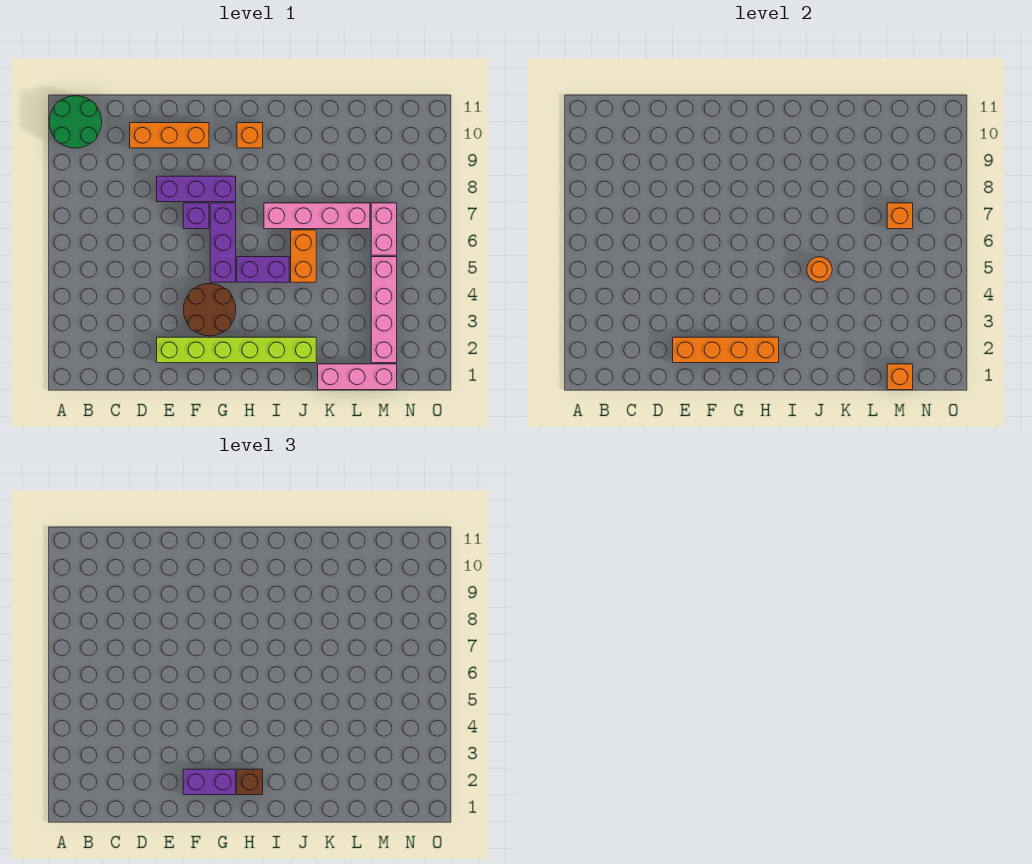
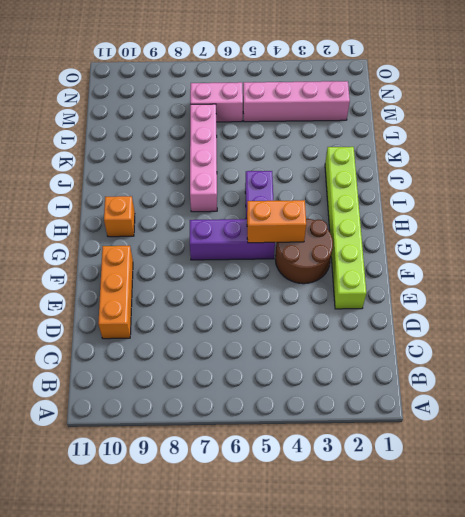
orange brick G4:G5 level 2 -> orange brick J5:J6 level 1
none -> green round brick A10:B11 level 1
none -> purple brick E8:G8 level 1
none -> purple brick F7 level 1

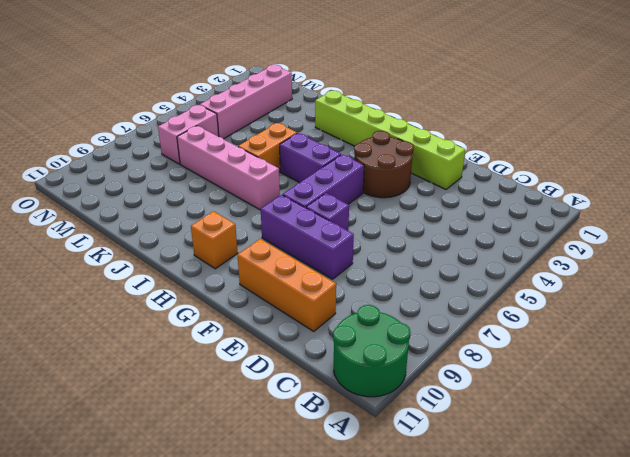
none -> pink brick K1:M1 level 1
none -> orange brick E2:H2 level 2
none -> orange round brick J5 level 2

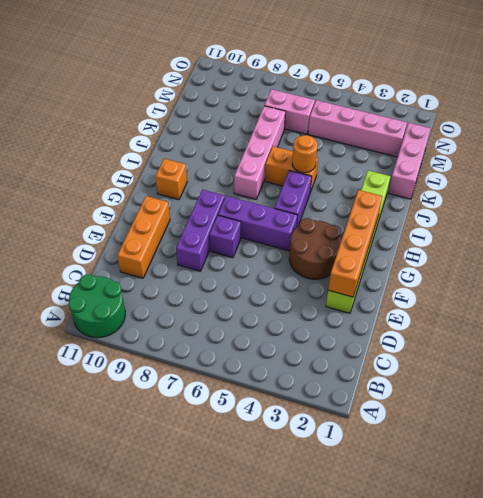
none -> orange brick M1 level 2
none -> orange brick M7 level 2
none -> purple brick F2:G2 level 3

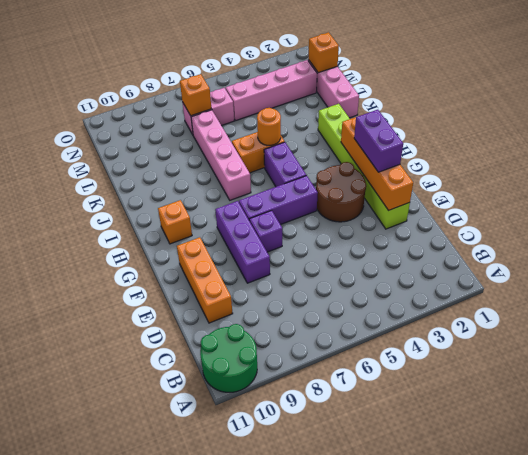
none -> brown brick H2 level 3

